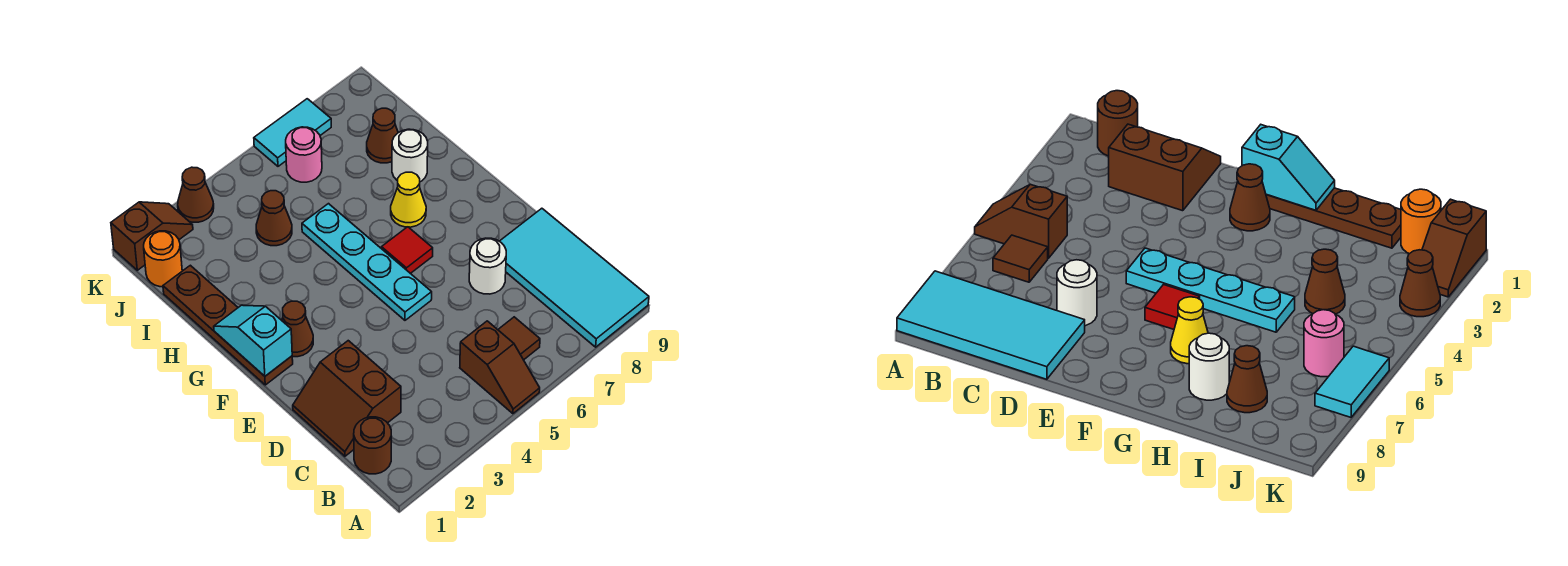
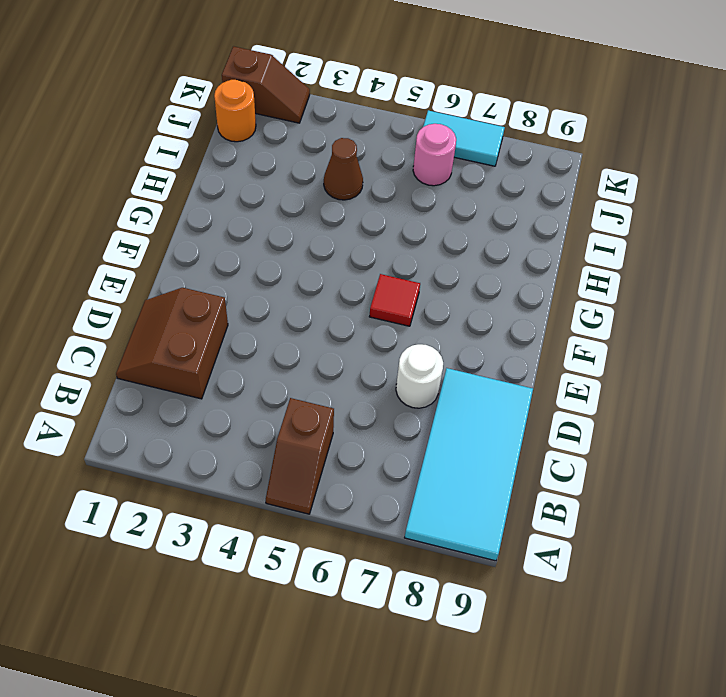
none -> brown round brick B1 level 1
none -> brown tile B6 level 1
none -> cyan plate E5:H5 level 1

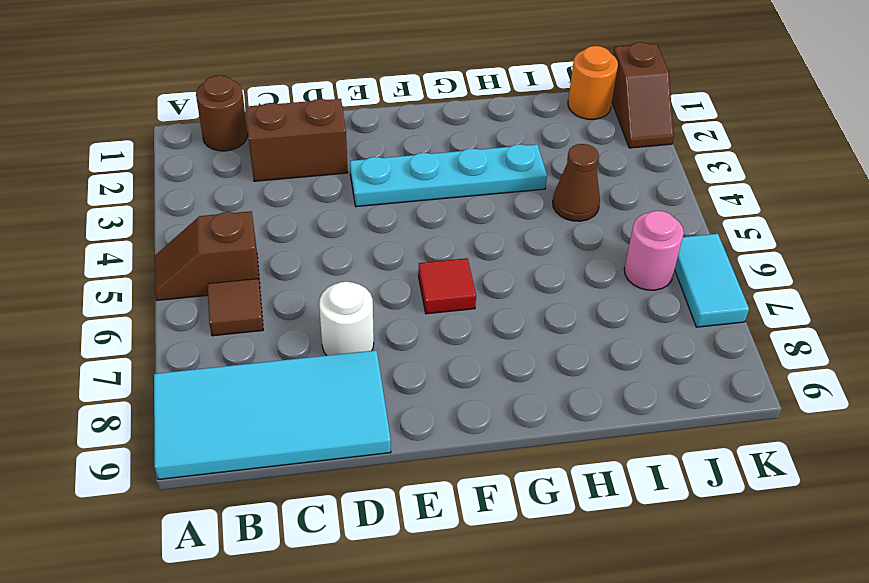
cyan plate E3:H3 level 1 -> cyan plate E5:H5 level 1
none -> brown plate F1:I1 level 1
none -> brown cone F2 level 1
none -> yellow cone G7 level 1

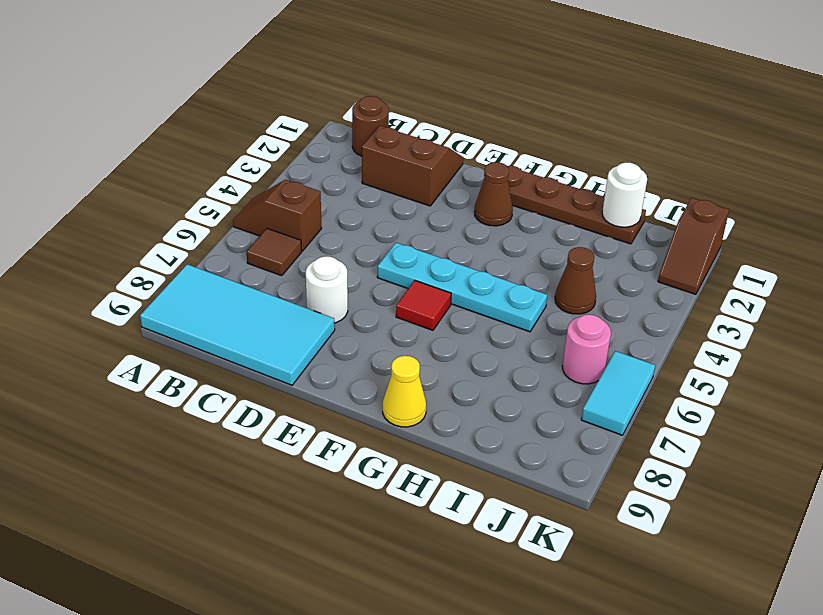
yellow cone G9 level 1 -> yellow cone G7 level 1
white round brick I1 level 2 -> white round brick H8 level 1
none -> brown cone I8 level 1
none -> orange round brick J1 level 1
none -> brown cone K3 level 1

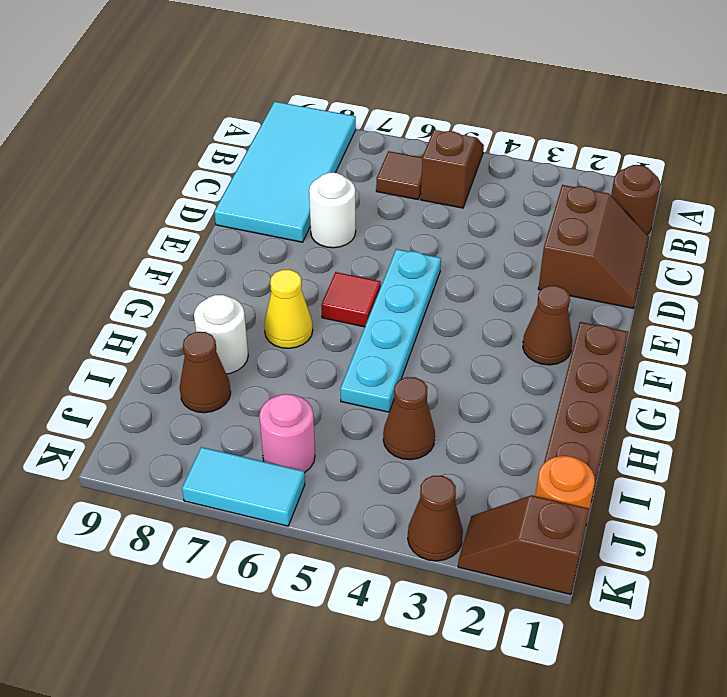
none -> cyan slope F1:G1 level 2 top F

